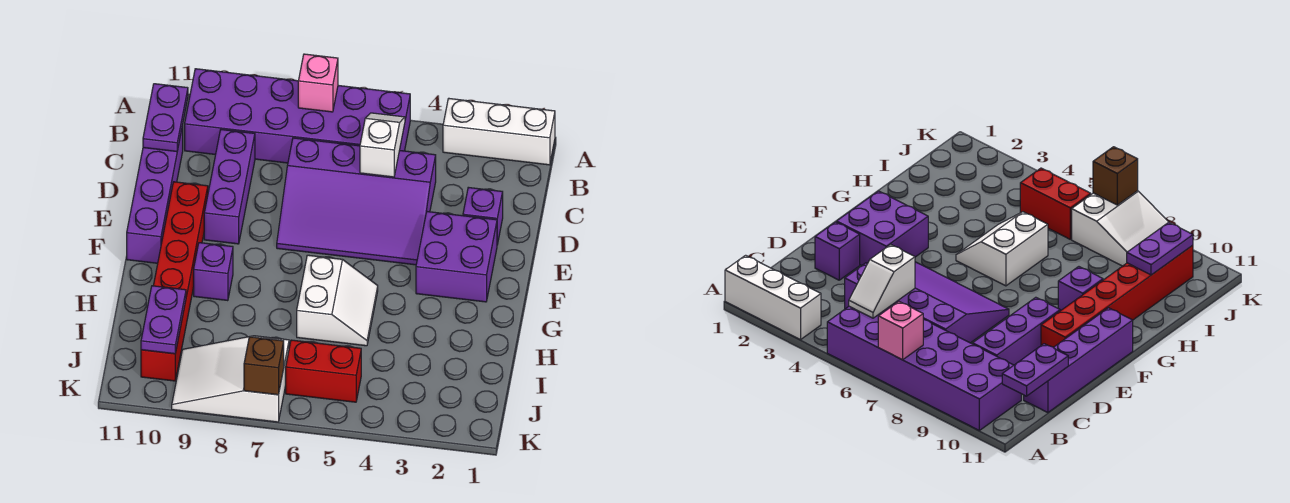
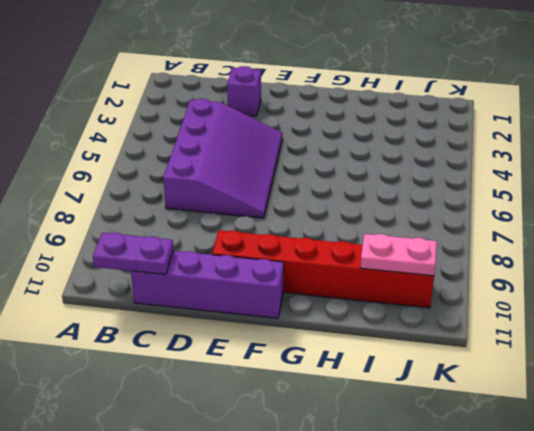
pink plate I10:J10 level 2 -> purple plate I10:J10 level 2
none -> white brick A1:A3 level 1
none -> purple brick A5:B10 level 1
none -> purple brick C9:E9 level 1

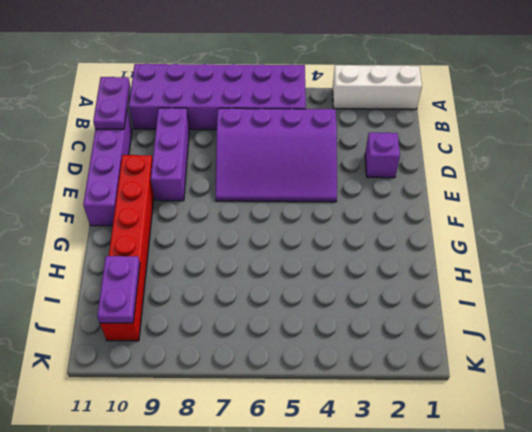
none -> purple brick E2:F3 level 1
none -> white slope G5:H6 level 1 top 6
none -> purple brick G9 level 1

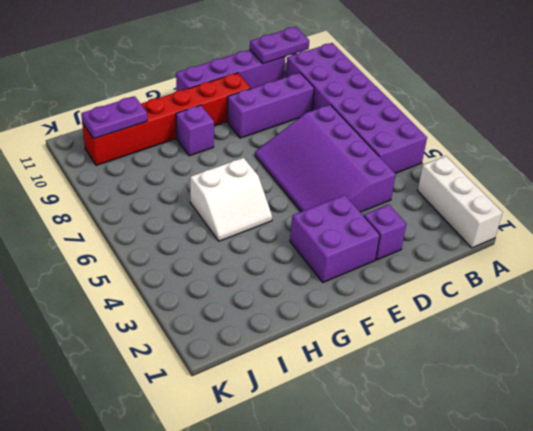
none -> red brick J5:J6 level 1
none -> white slope J7:K9 level 1 top 7
none -> pink brick A7 level 2

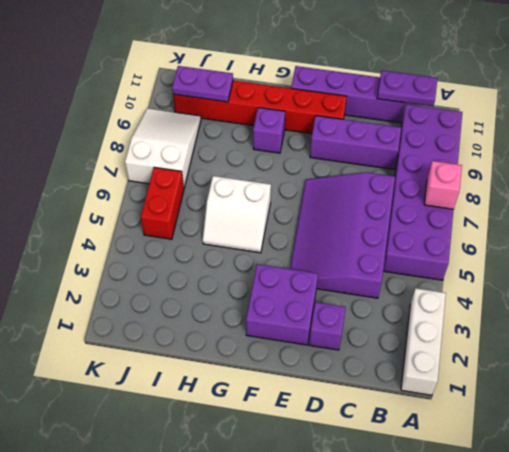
none -> white slope B5:C5 level 2 top C
none -> brown brick K7 level 2

